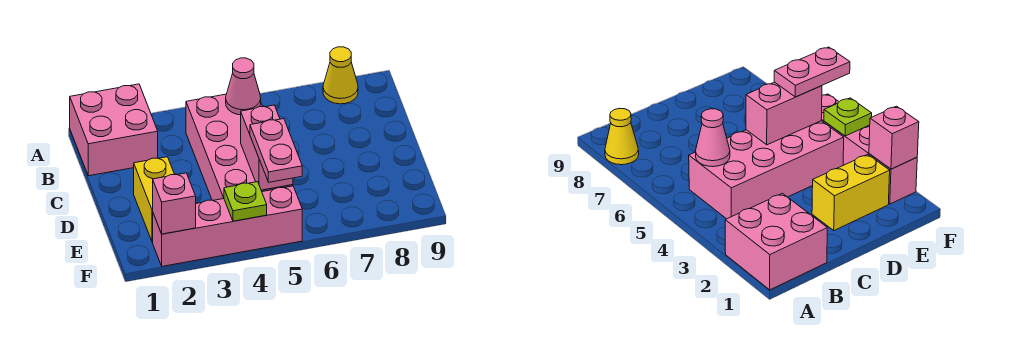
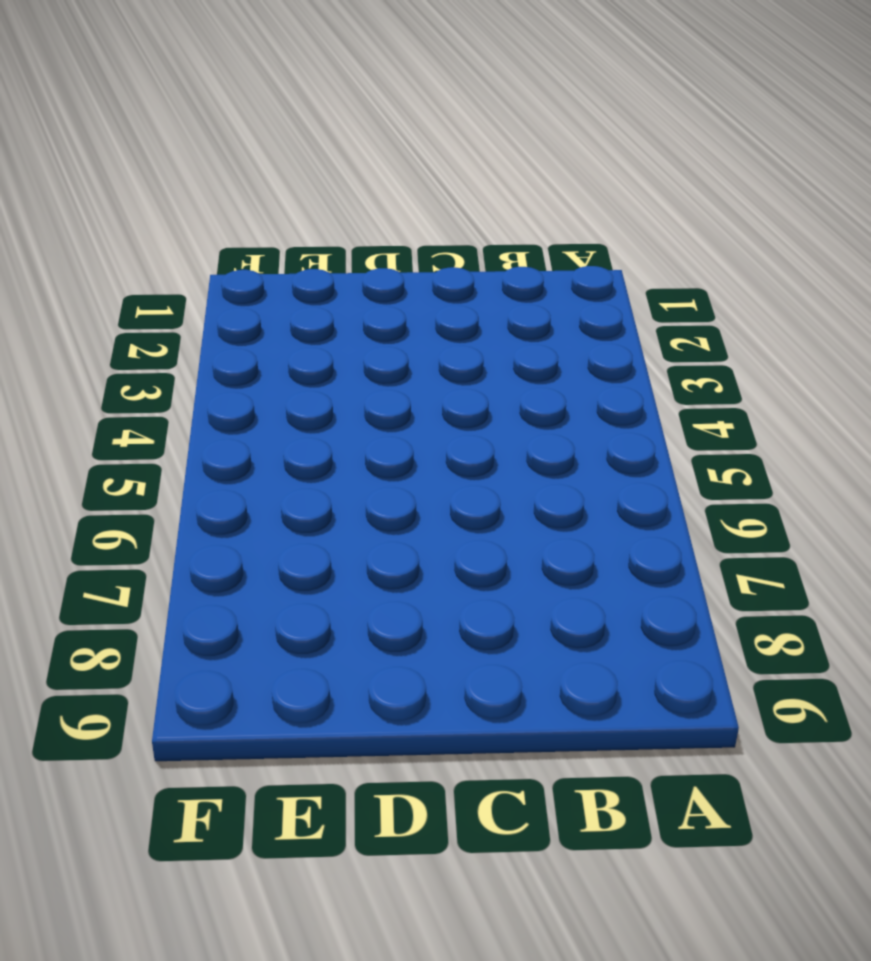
none -> pink brick A1:B2 level 1
none -> yellow cone A8 level 1

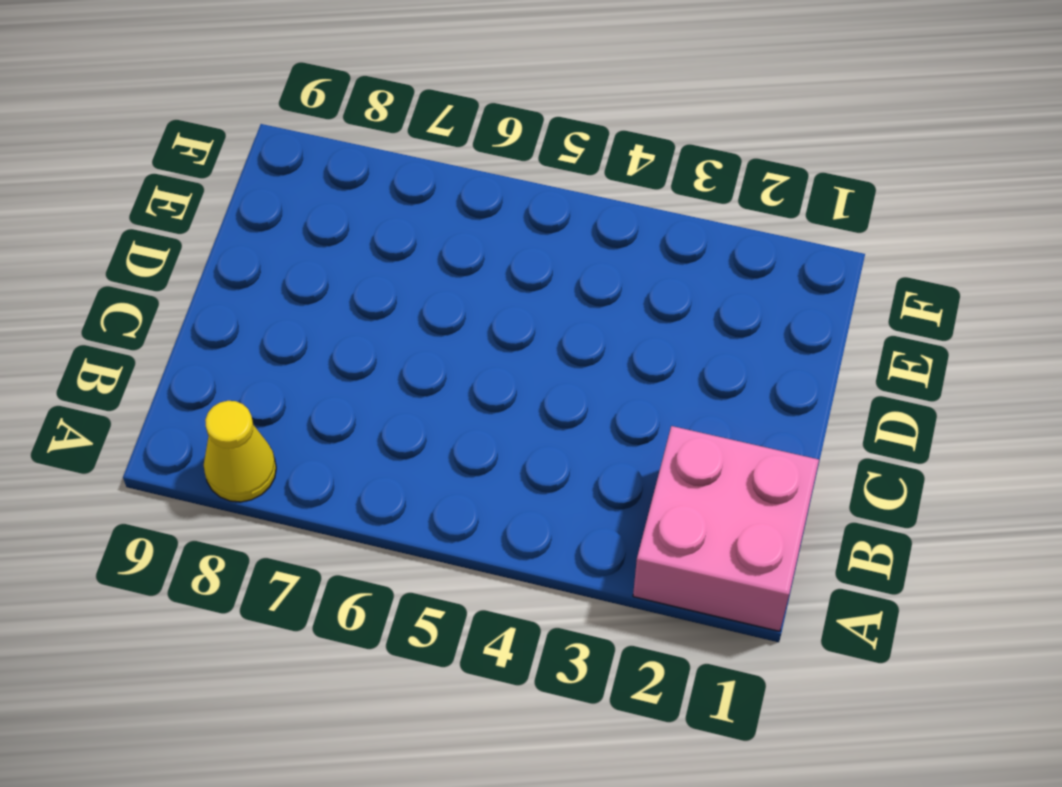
none -> pink brick B4:E5 level 1
none -> yellow brick D2:E2 level 1

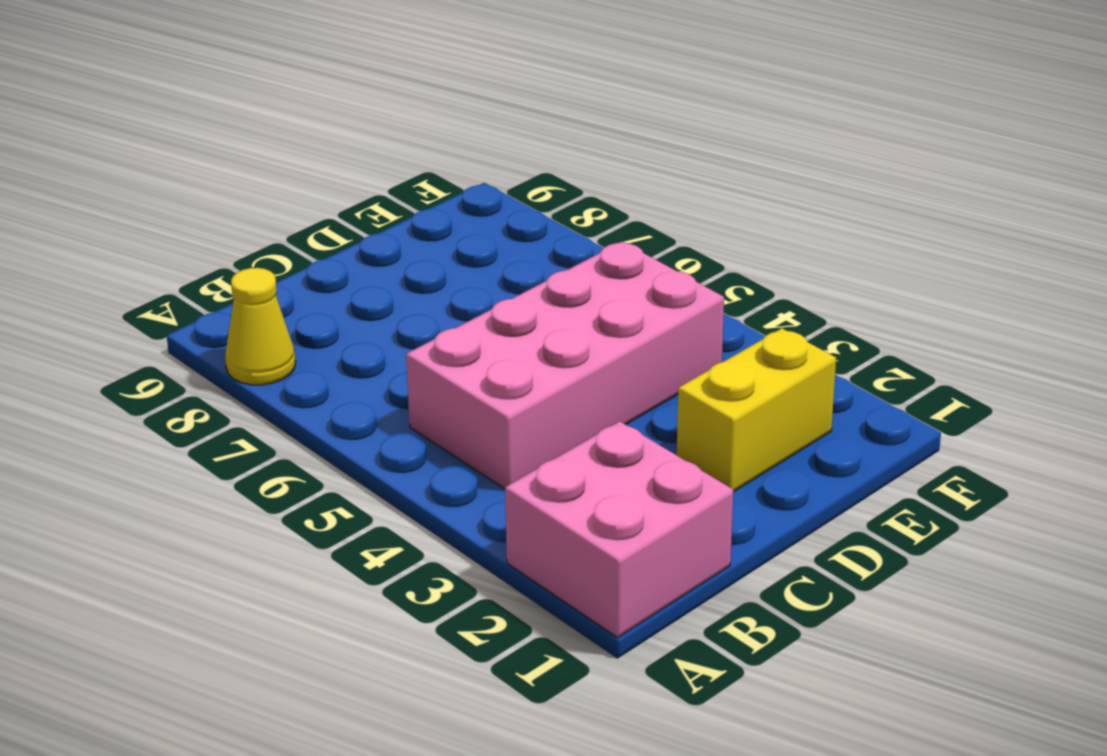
none -> pink brick F2:F5 level 1
none -> pink cone B5 level 2

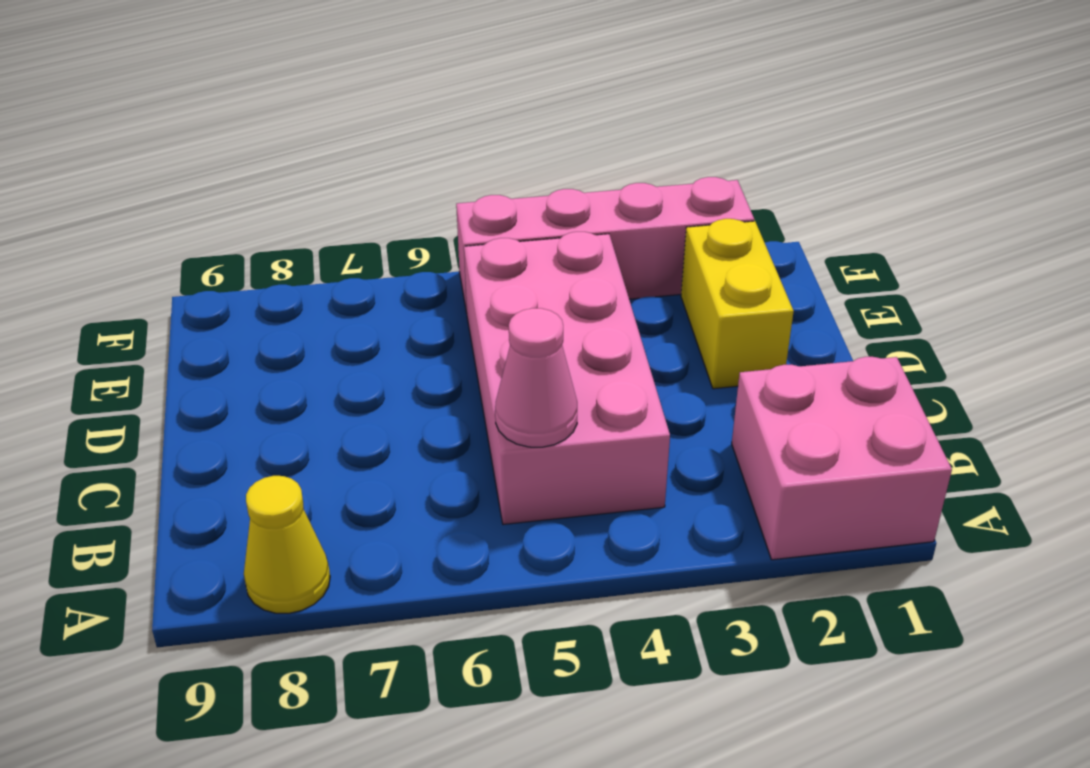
none -> pink brick D5:E5 level 2
none -> pink brick F2 level 2

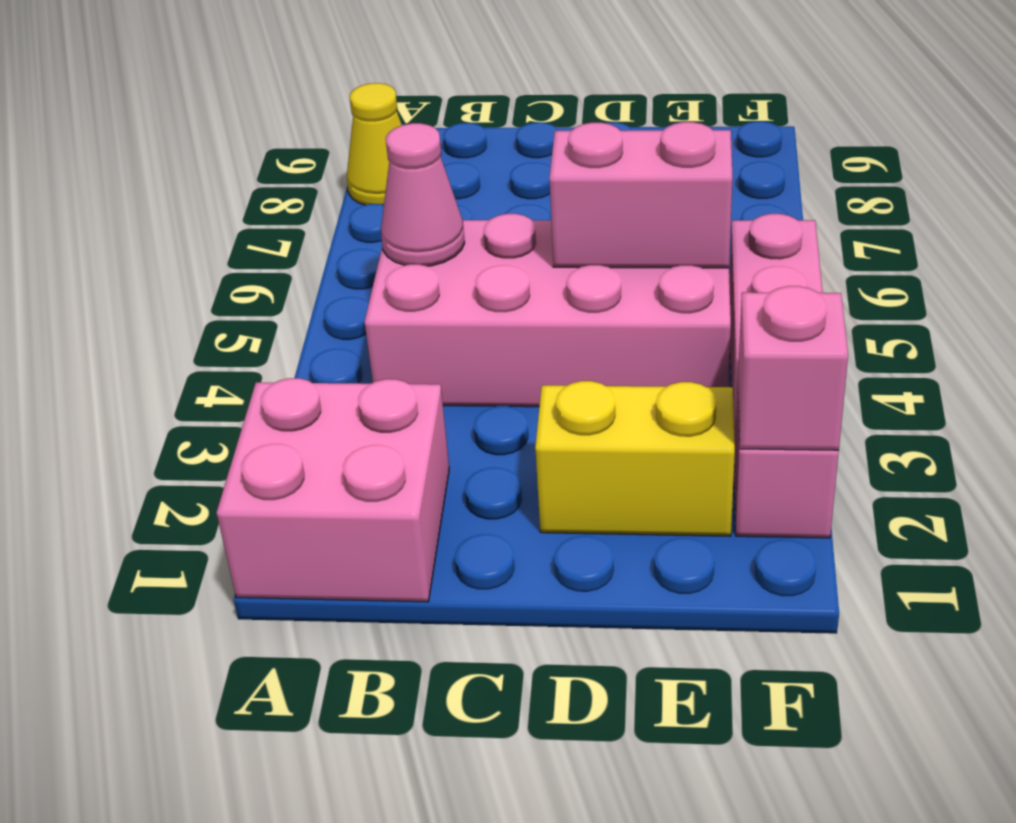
none -> lime plate F4 level 2
none -> pink plate E5:F5 level 3

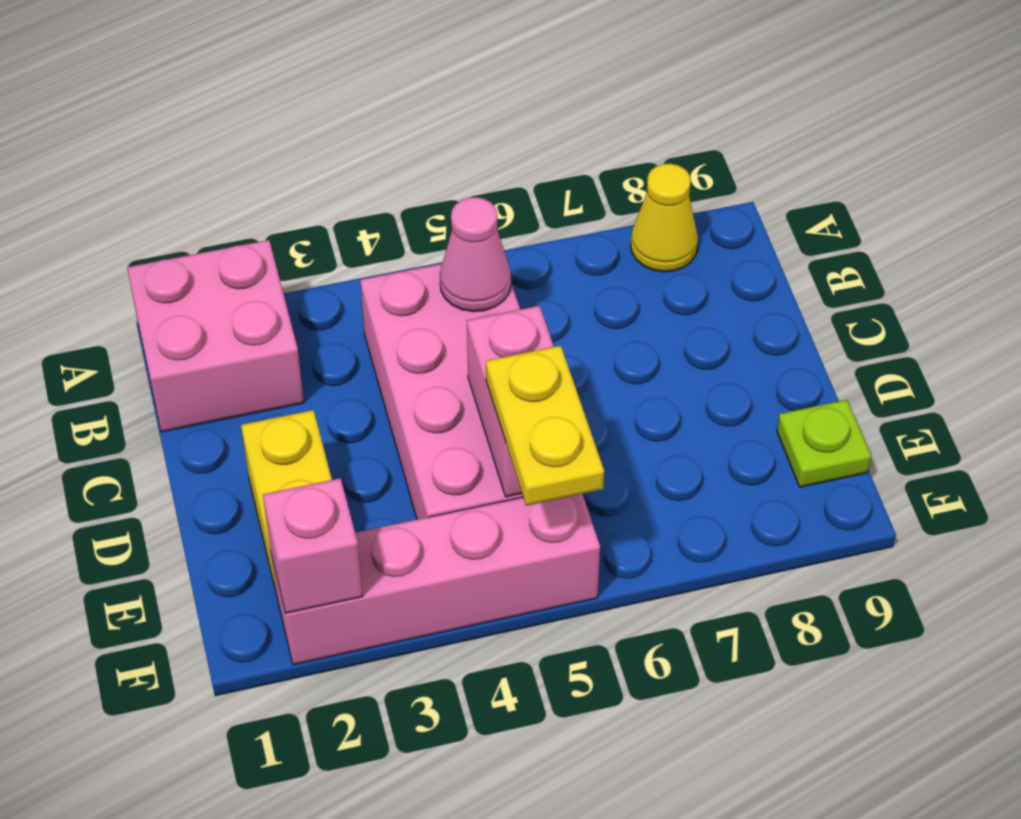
yellow plate E5:F5 level 3 -> pink plate E5:F5 level 3
lime plate E9 level 1 -> lime plate F4 level 2

